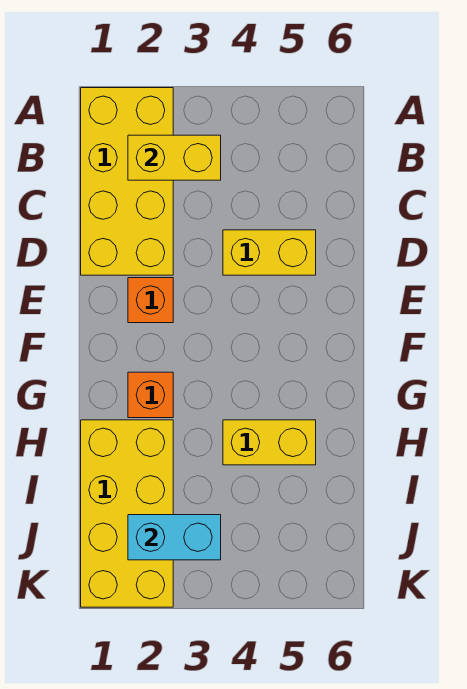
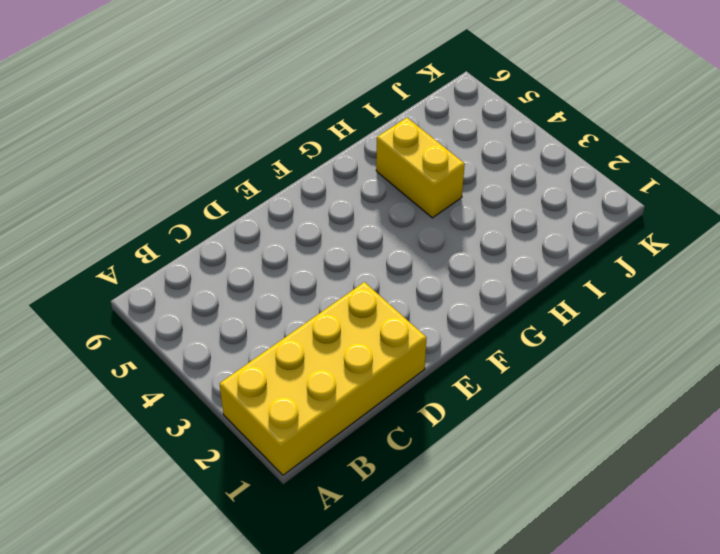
none -> yellow brick D4:D5 level 1
none -> orange brick E2 level 1

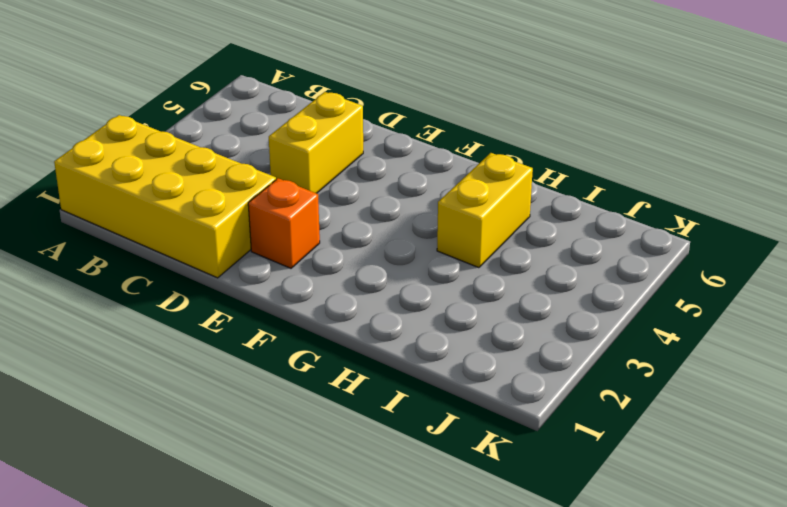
none -> orange brick G2 level 1
none -> yellow brick H1:K2 level 1

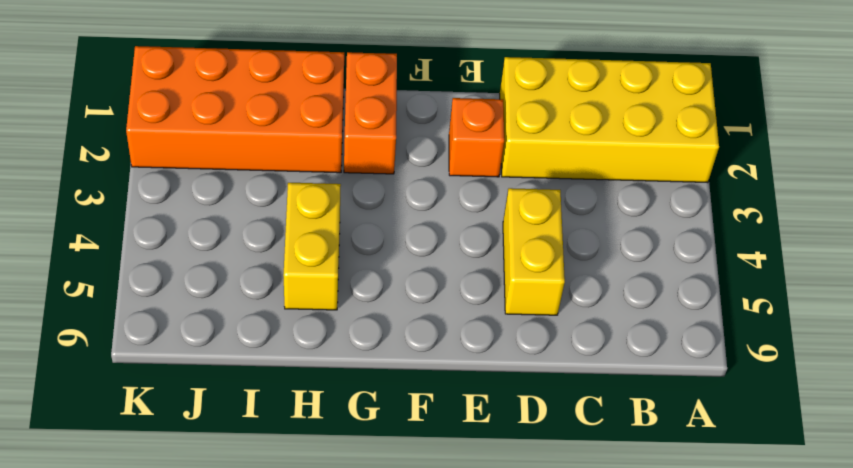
orange brick G1:G2 level 1 -> orange brick G2 level 1
orange brick H1:K2 level 1 -> yellow brick H1:K2 level 1
none -> yellow brick B2:B3 level 2
none -> cyan brick J2:J3 level 2

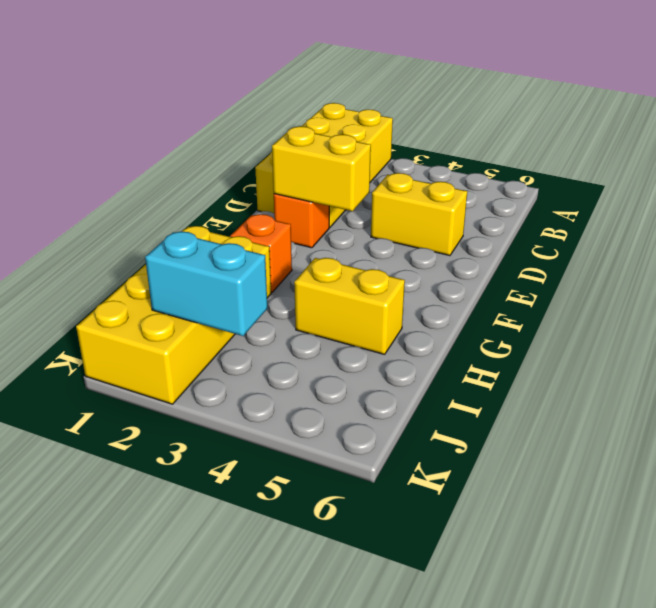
yellow brick E2:E3 level 2 -> yellow brick B2:B3 level 2

